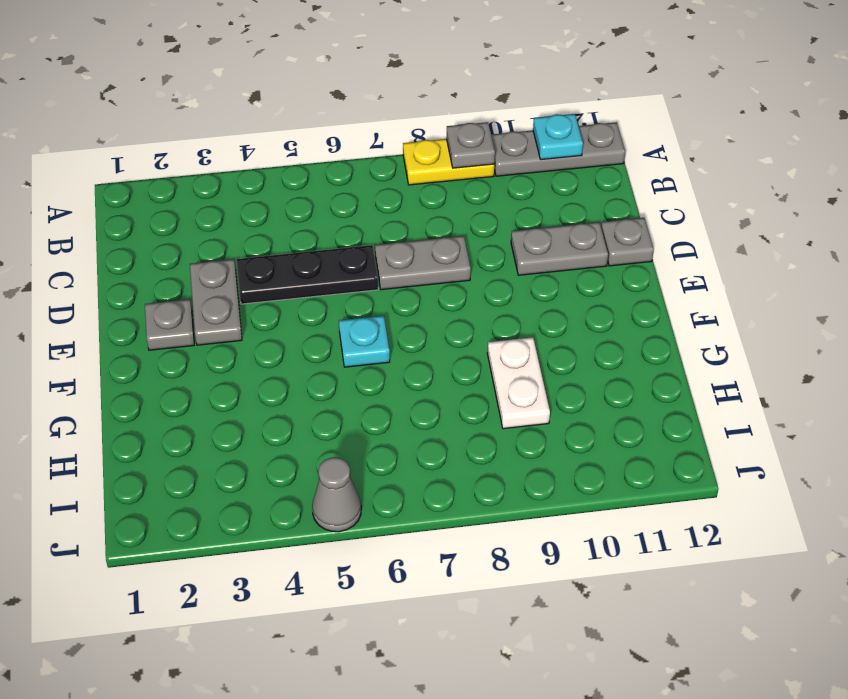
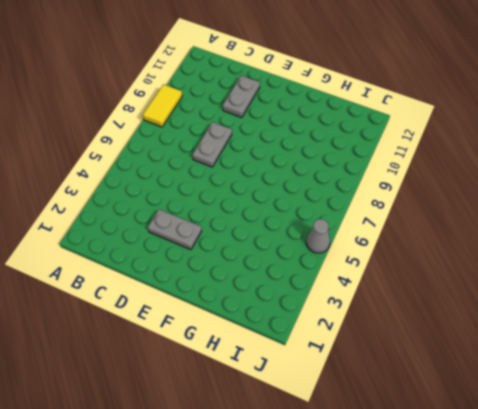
yellow tile A8:A9 level 1 -> yellow plate A8:A9 level 1
none -> grey plate A10:A12 level 1
none -> black plate D4:D6 level 1
none -> grey plate D12 level 1

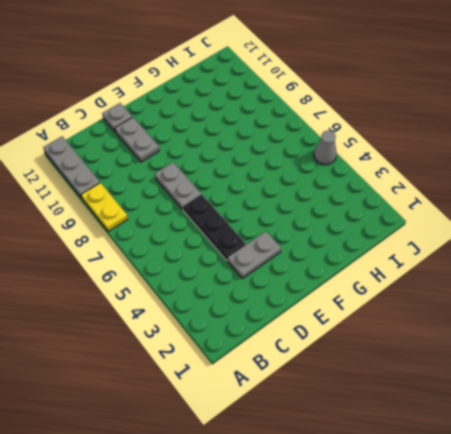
none -> grey plate E2 level 1
none -> cyan plate F6 level 1
none -> white plate G9:H9 level 1

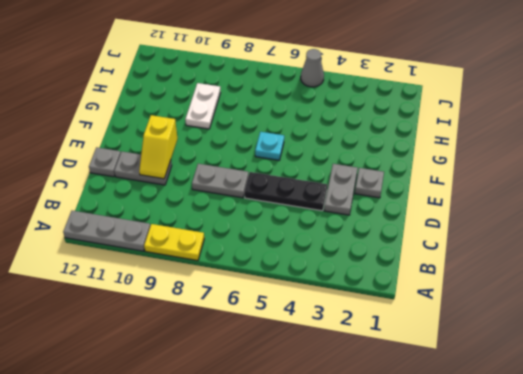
yellow slope D10:E10 level 2 top E -> none
none -> grey plate A9 level 2
none -> cyan plate A11 level 2

